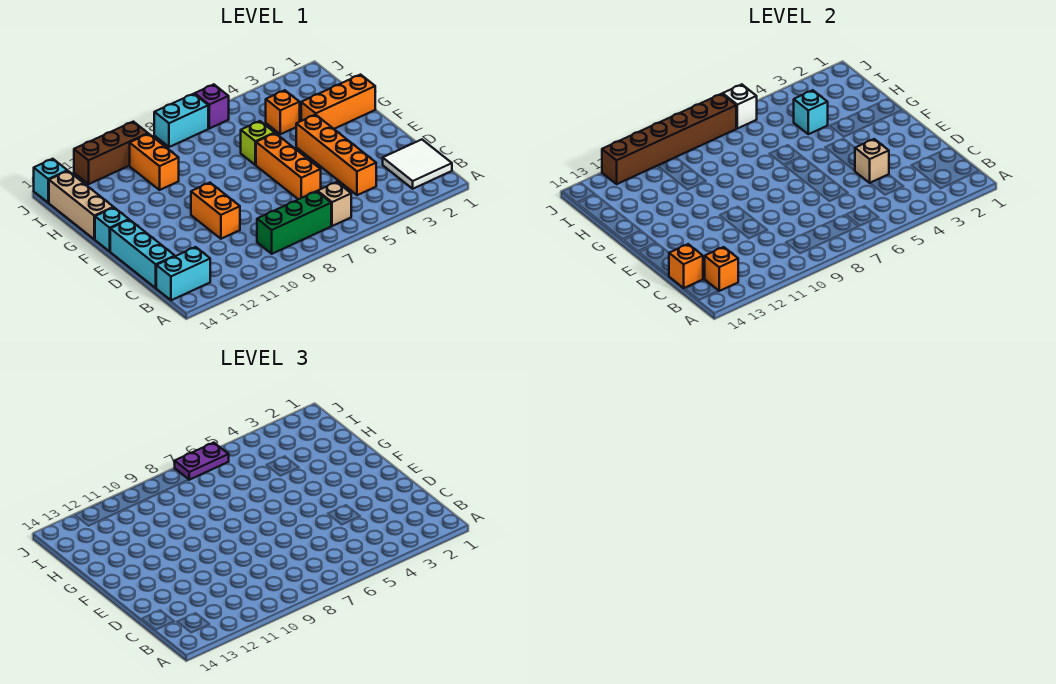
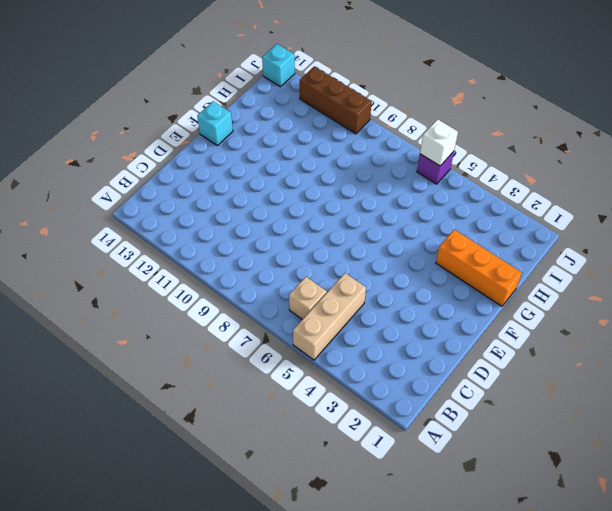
tan brick A5:C5 level 1 -> tan brick G14:I14 level 1
none -> white tile B1:C2 level 1
none -> green brick B7:B9 level 1
none -> cyan brick B13:B14 level 1

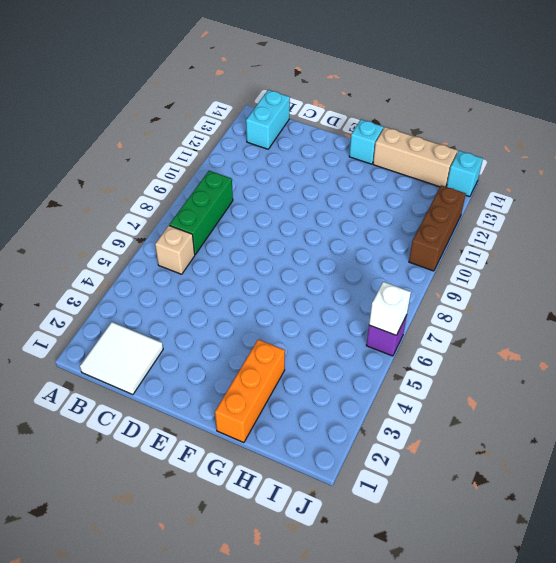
none -> orange brick C4:F4 level 1
none -> cyan brick C14:E14 level 1
none -> orange brick D6:F6 level 1

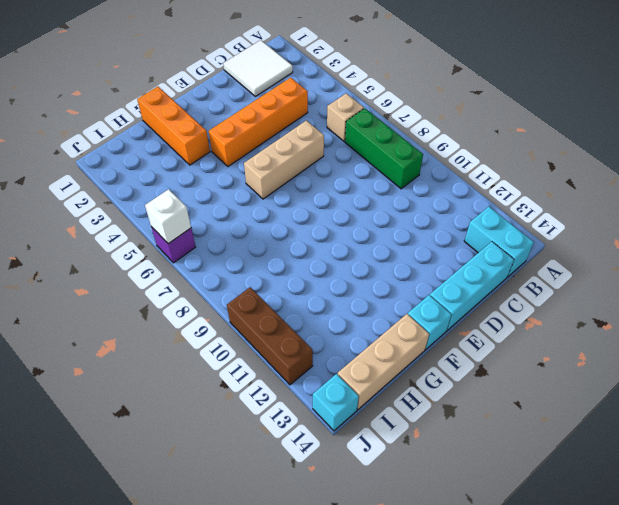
tan brick D6:F6 level 1 -> orange brick D6:F6 level 1
none -> orange brick D10:E10 level 1
none -> lime brick G6 level 1
none -> orange brick H4 level 1

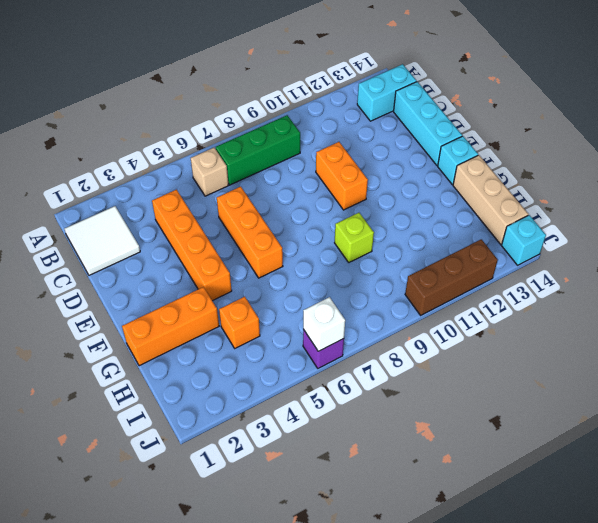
lime brick G9 level 1 -> lime brick G6 level 1
none -> orange brick H10:I10 level 1
none -> cyan brick J7:J8 level 1
none -> orange brick B13 level 2

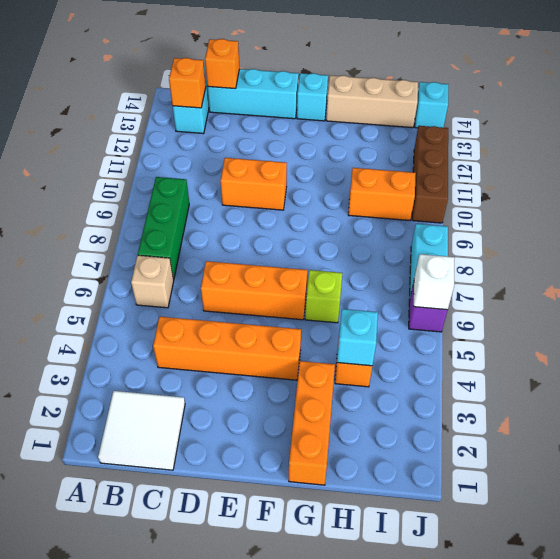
none -> tan brick D4 level 2
none -> brown brick J7:J12 level 2
none -> purple plate J6:J7 level 3

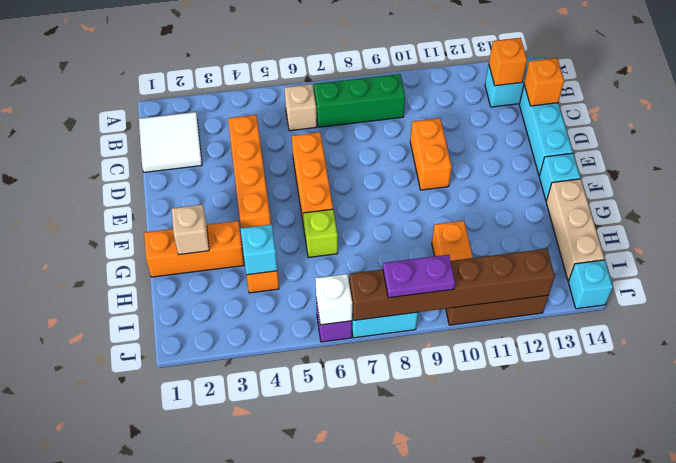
tan brick G2 level 2 -> tan brick D4 level 2
purple plate J8:J9 level 3 -> purple plate J6:J7 level 3

